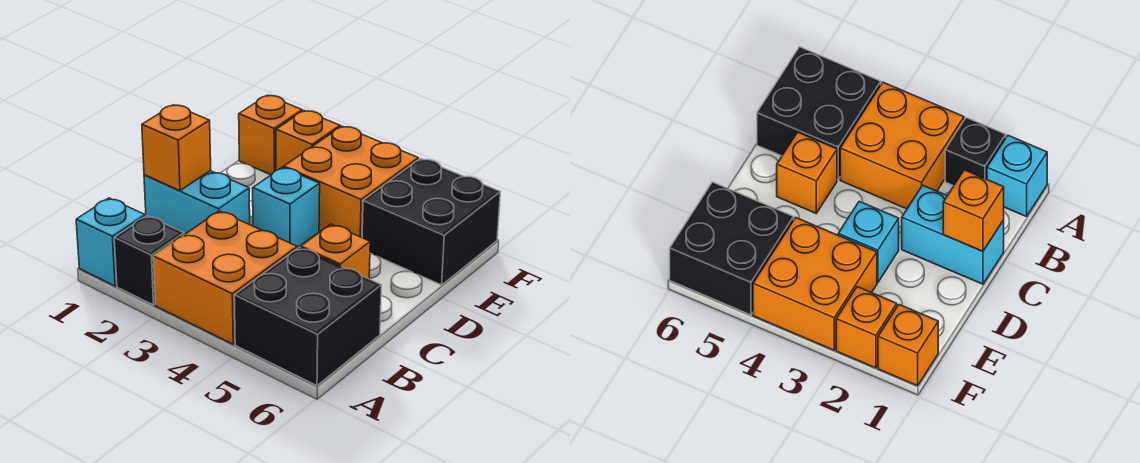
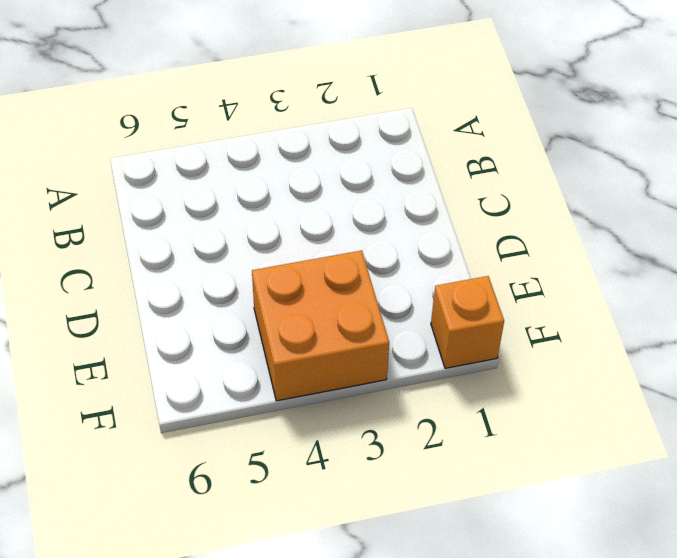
none -> cyan brick A1 level 1
none -> black brick A2 level 1
none -> orange brick A3:B4 level 1

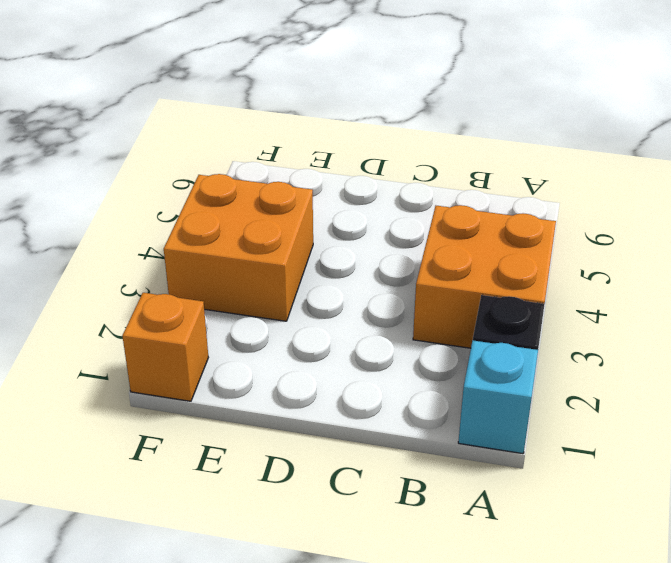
none -> black brick A5:B6 level 1
none -> cyan brick C1:C2 level 1
none -> orange brick C5 level 1

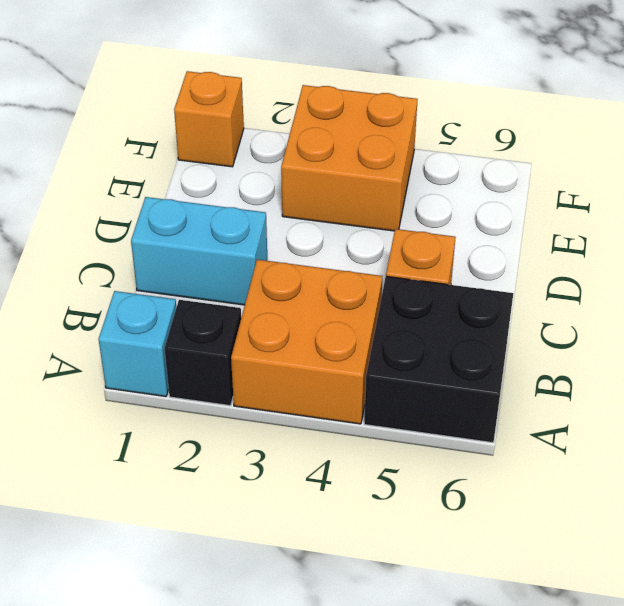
none -> cyan brick D3 level 1
none -> black brick E5:F6 level 1
none -> orange brick F2 level 1

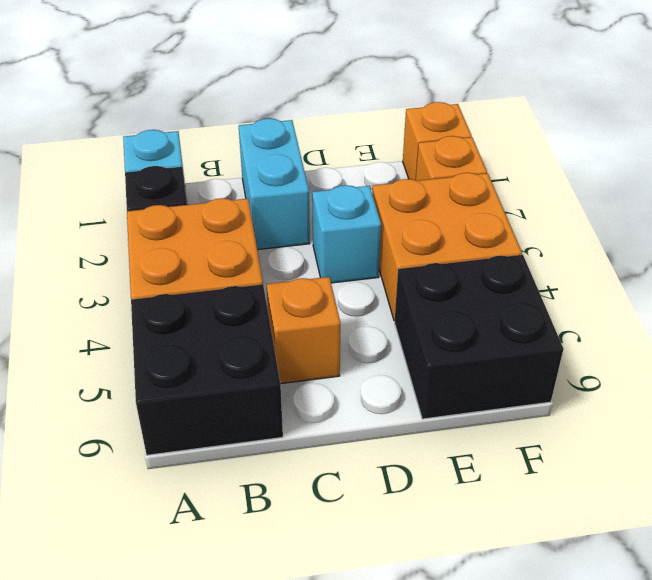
none -> orange brick C1 level 2

